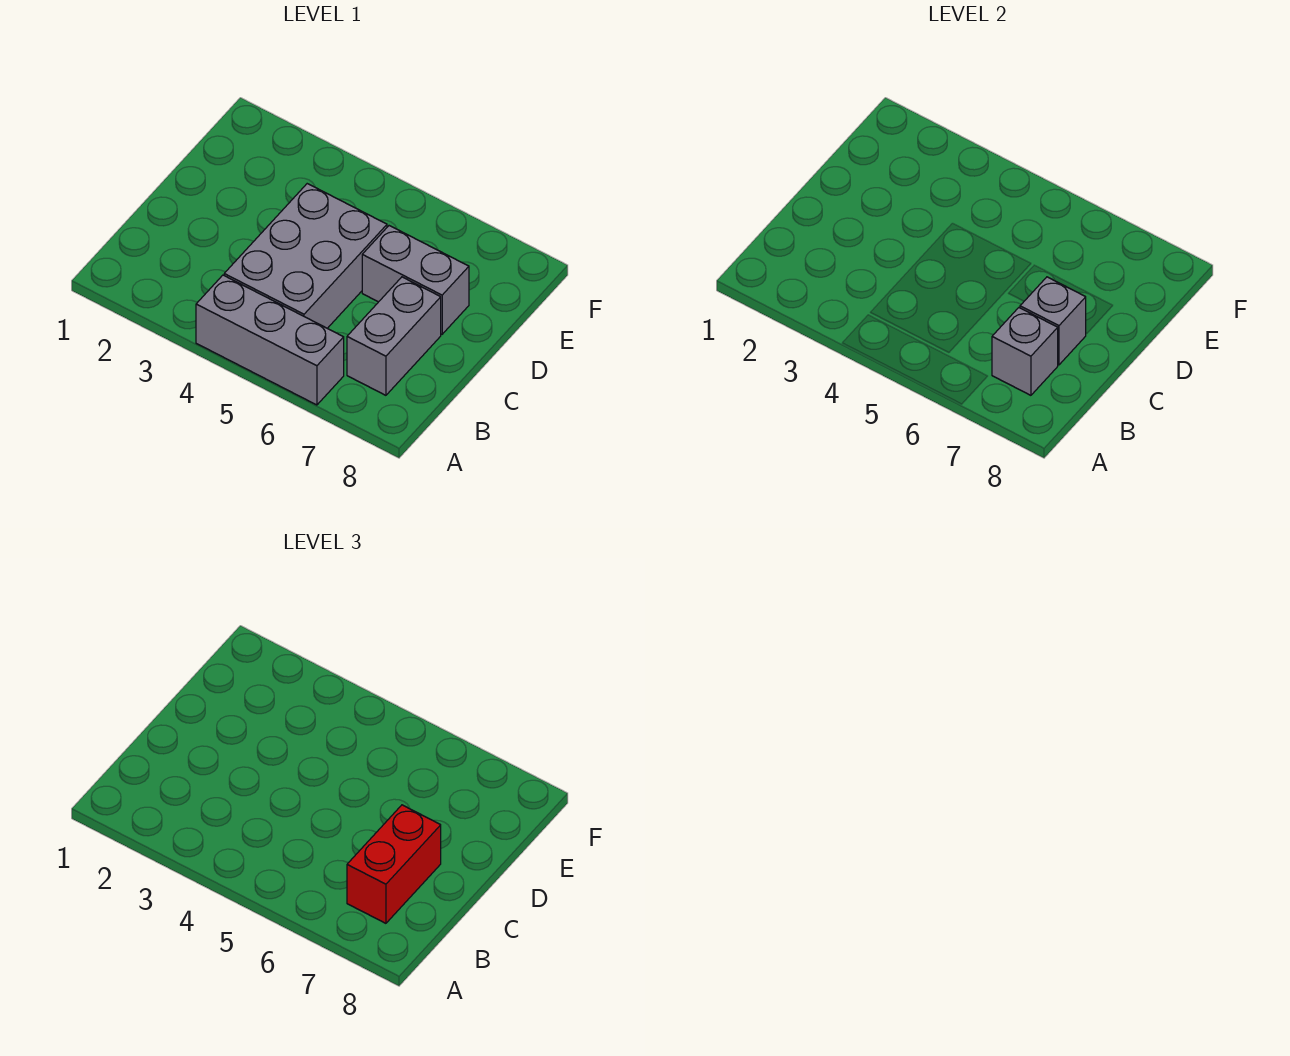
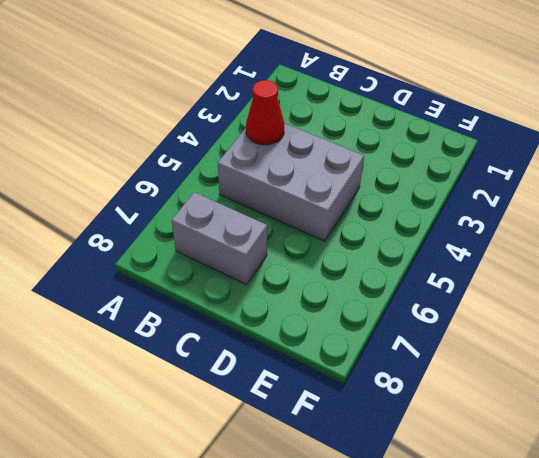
red cone B4 level 2 -> none
none -> grey brick A4:A6 level 1
none -> grey brick D6:D7 level 1

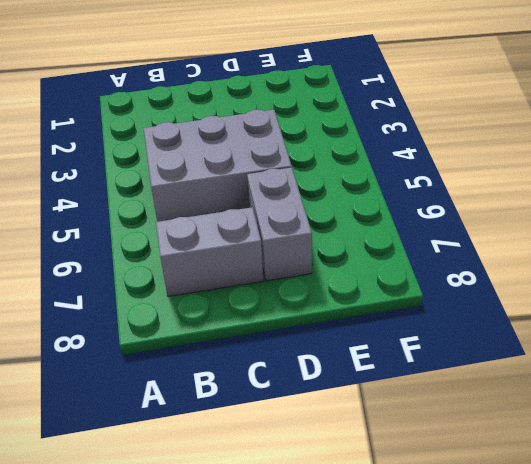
none -> grey brick A4:A6 level 1
none -> grey brick B7 level 2

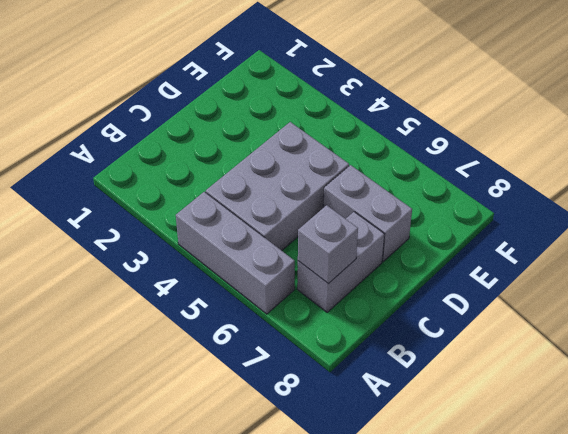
none -> grey brick C7 level 2
none -> red brick B7:C7 level 3

